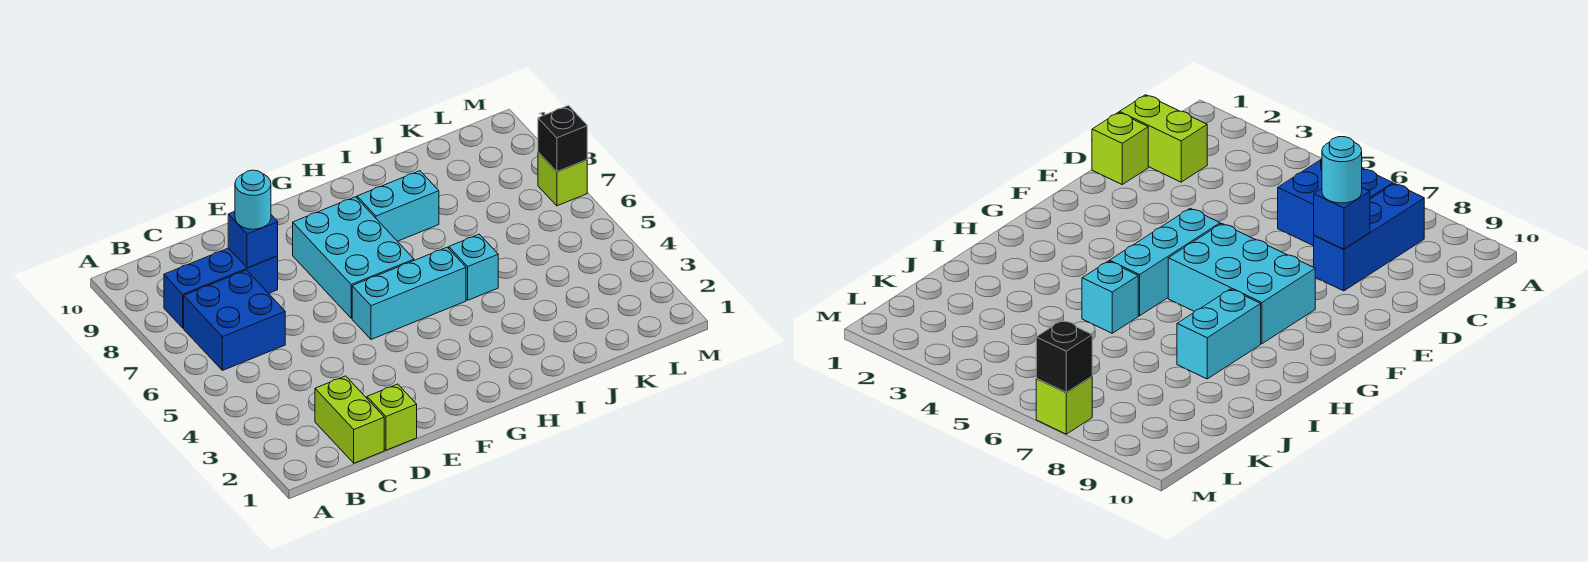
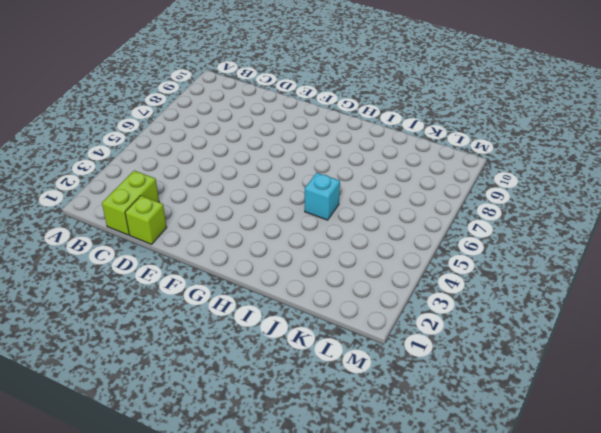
none -> blue brick B6:C7 level 1
none -> blue brick B8:D8 level 1
none -> cyan brick F5:H5 level 1

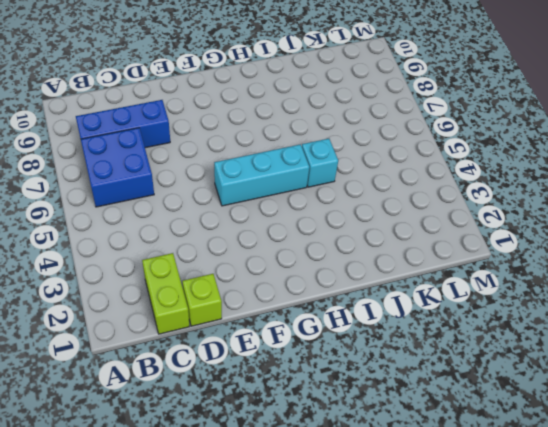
none -> cyan brick F6:G8 level 1
none -> cyan brick H8:I8 level 1
none -> lime brick M7 level 1

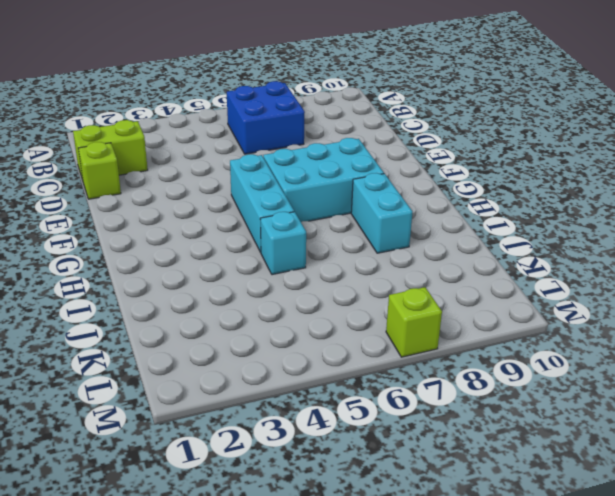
none -> blue brick B8:D8 level 1
none -> blue brick D8 level 2
none -> black brick M7 level 2

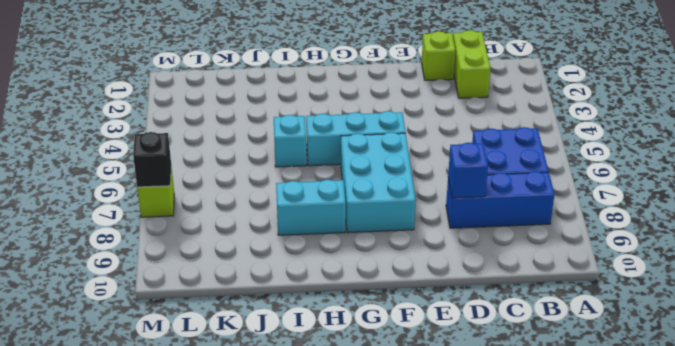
none -> cyan round brick D8 level 3

